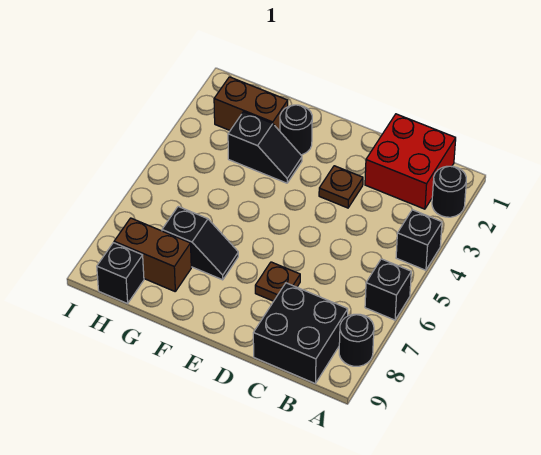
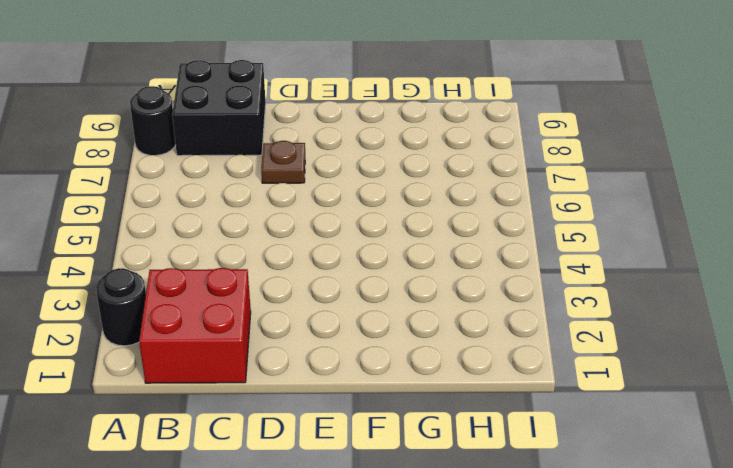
none -> black brick A4 level 1
none -> black brick A6 level 1
none -> brown plate D3 level 1

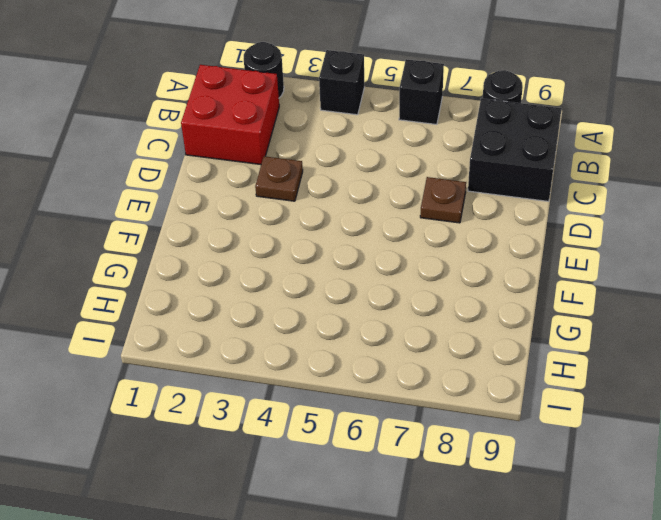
none -> black round brick F2 level 1
none -> black slope F3:G3 level 1 top G
none -> black slope F7:G7 level 1 top G

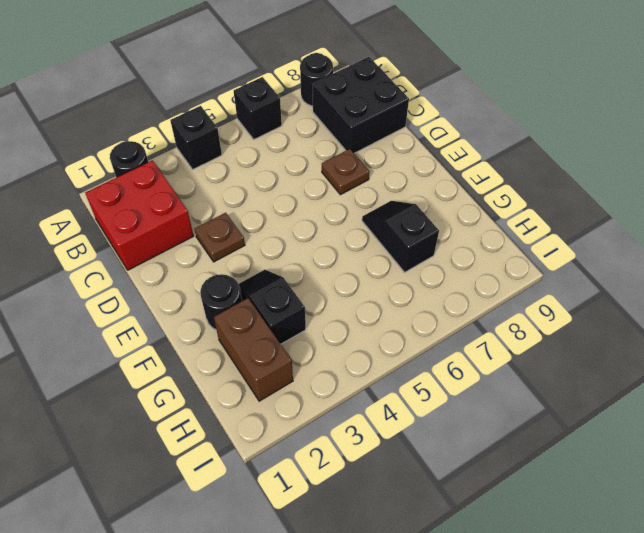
none -> brown brick G8:H8 level 1
none -> black brick H9 level 1

